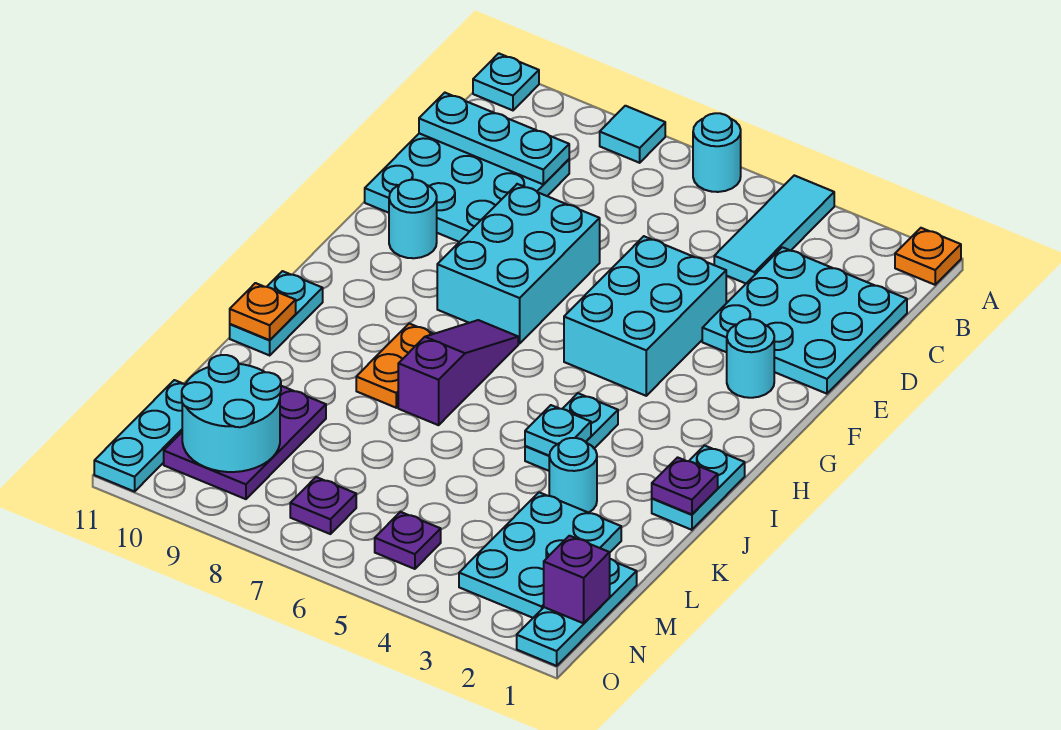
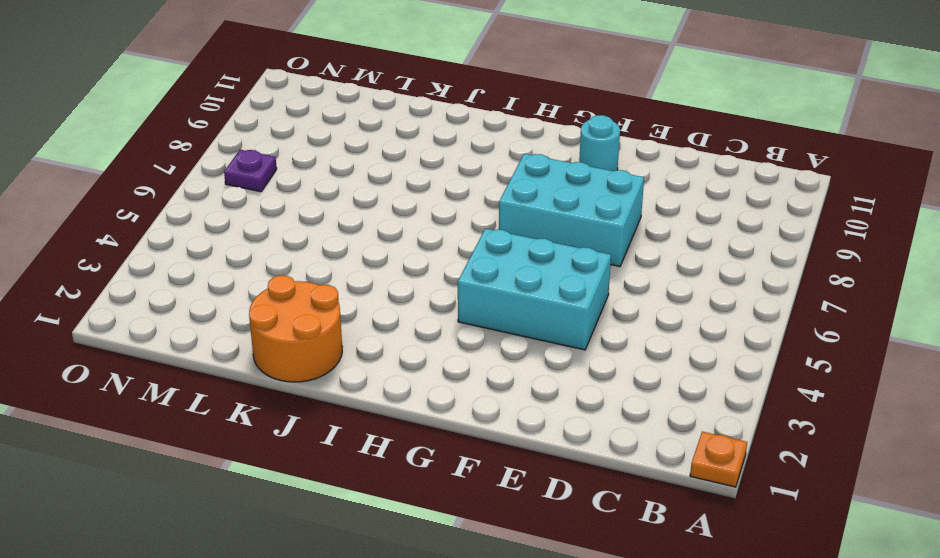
orange round brick J1:K2 level 1 -> cyan plate I1:J1 level 1
none -> cyan tile A4:C4 level 1
none -> cyan round brick A6 level 1
none -> cyan tile A8 level 1

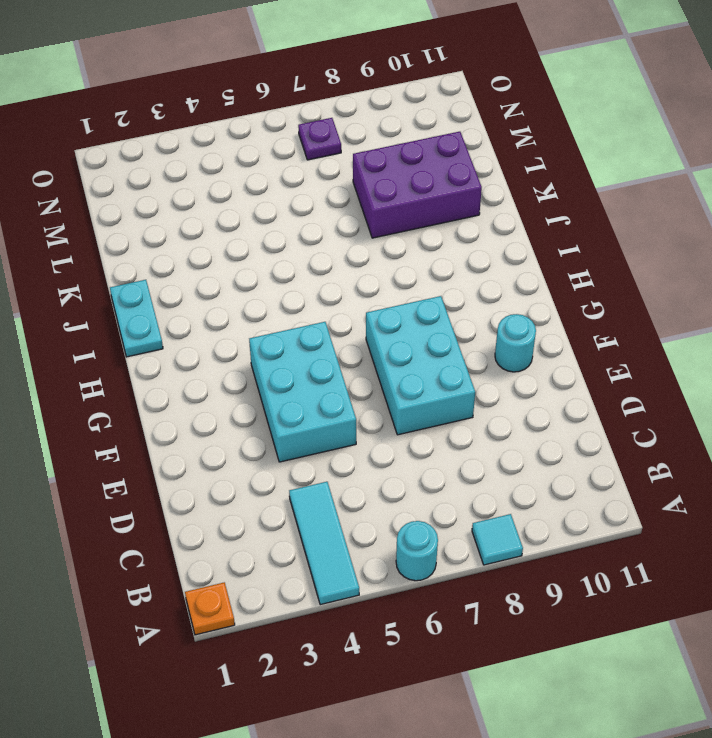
purple brick K8:L10 level 1 -> purple plate L9:N10 level 1
none -> cyan plate A11 level 1
none -> cyan plate C1:E3 level 1
none -> cyan plate C9:E11 level 1

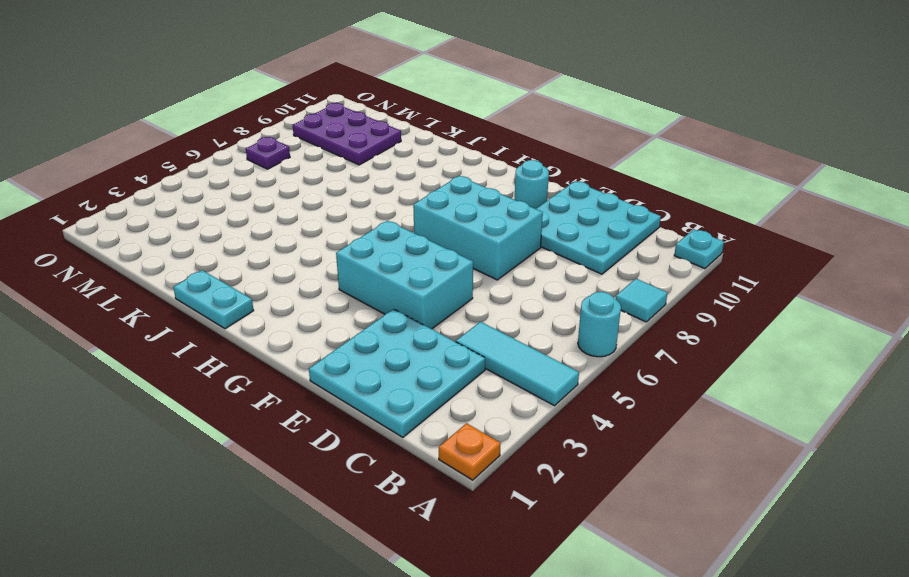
none -> cyan round brick F2 level 1
none -> purple slope H7:J7 level 1 top J
none -> cyan plate I4:J4 level 1

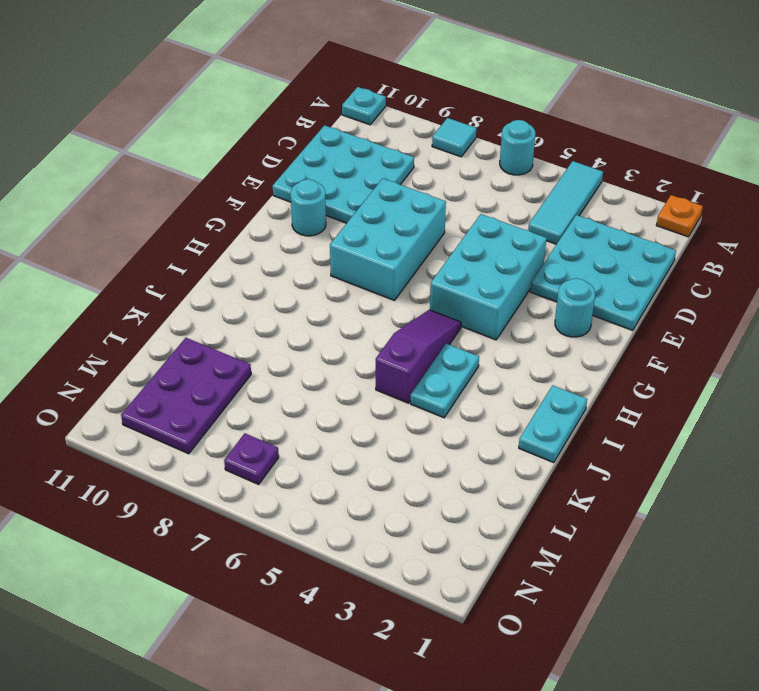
purple slope H5:J5 level 1 top J -> purple slope H7:J7 level 1 top J
none -> orange plate I8:J8 level 1
none -> cyan plate I11:J11 level 1
none -> cyan round brick K3 level 1

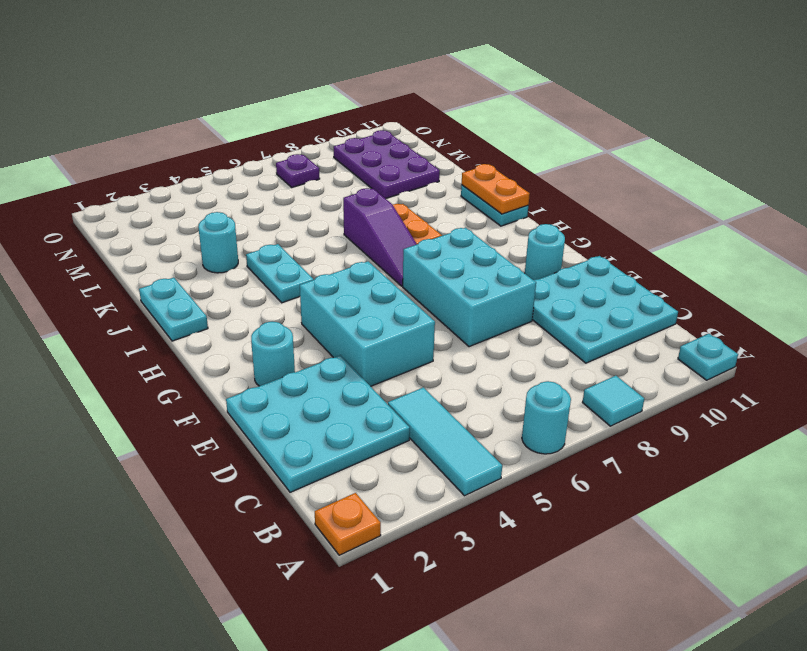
orange plate I11:J11 level 2 -> orange plate J11 level 2
none -> cyan plate L2:N3 level 1
none -> cyan plate M1:O1 level 1
none -> cyan plate M11:O11 level 1

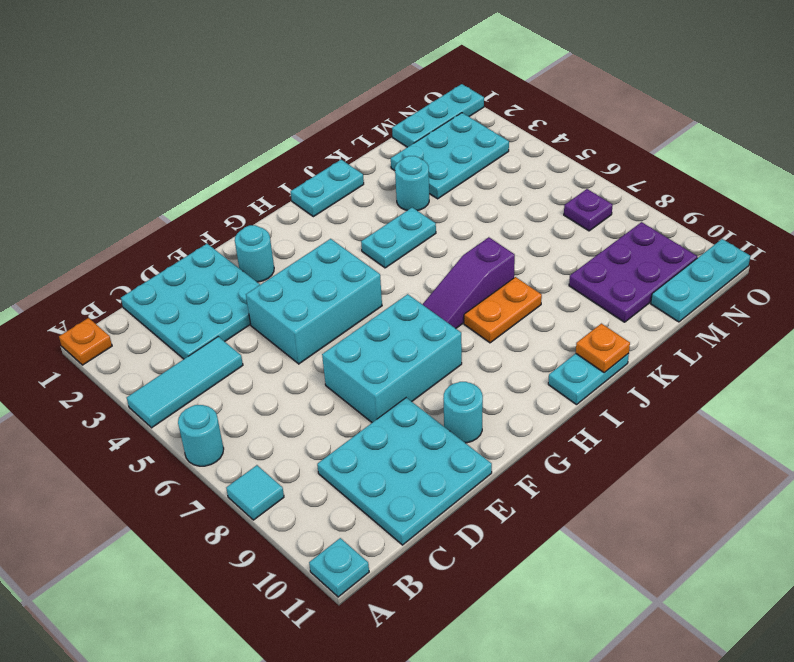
none -> purple plate N5 level 1
none -> cyan plate C9:C11 level 2
none -> purple plate J1 level 2

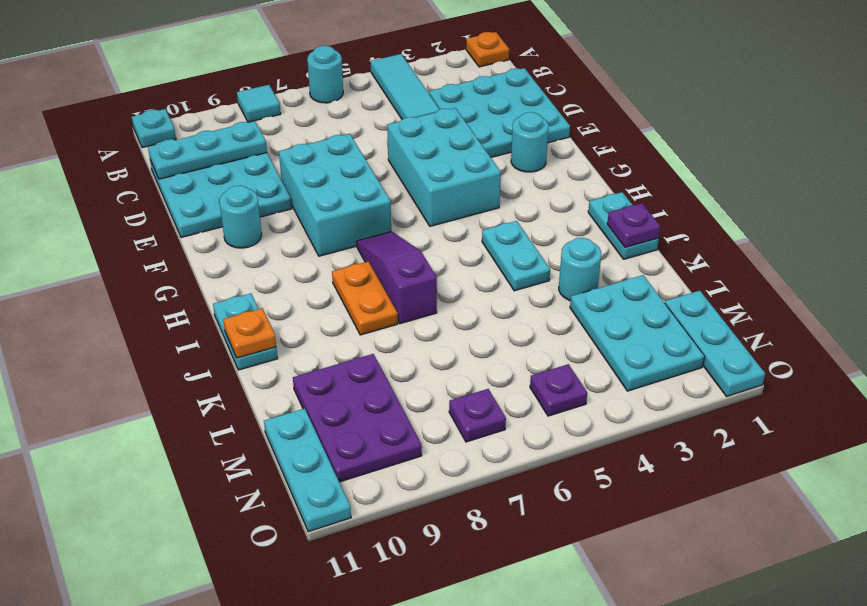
none -> cyan plate J4 level 2
none -> cyan round brick M9:N10 level 2
none -> purple brick N1 level 2

